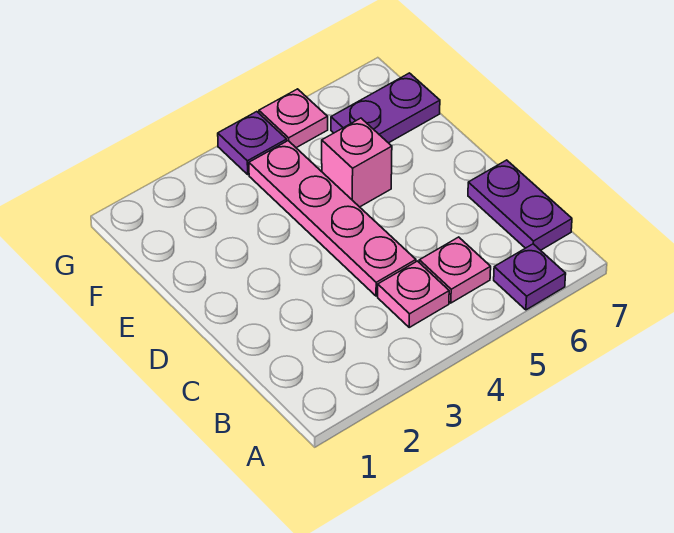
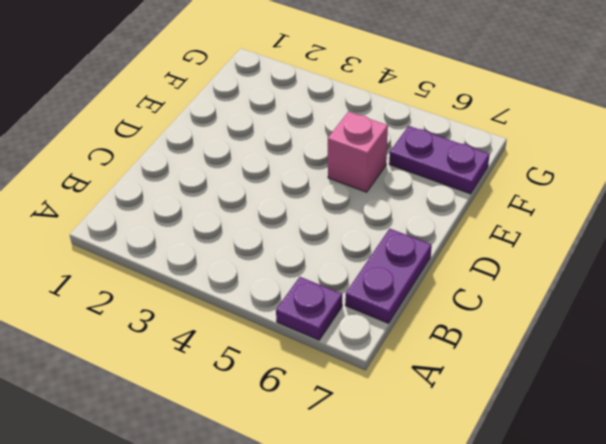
none -> pink plate B4 level 1
none -> pink plate B5 level 1

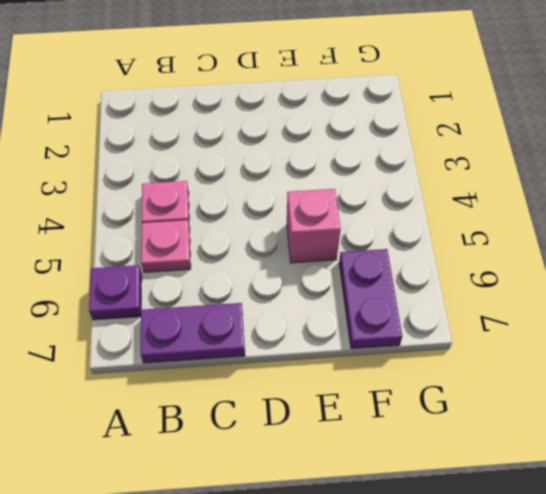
none -> pink plate C4:F4 level 1
none -> purple plate G4 level 1

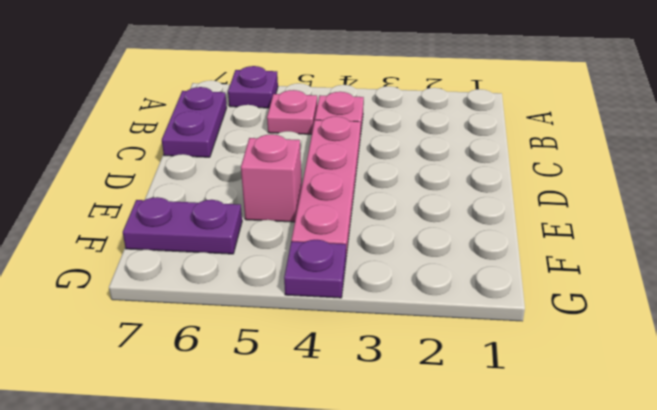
none -> pink plate G5 level 1

